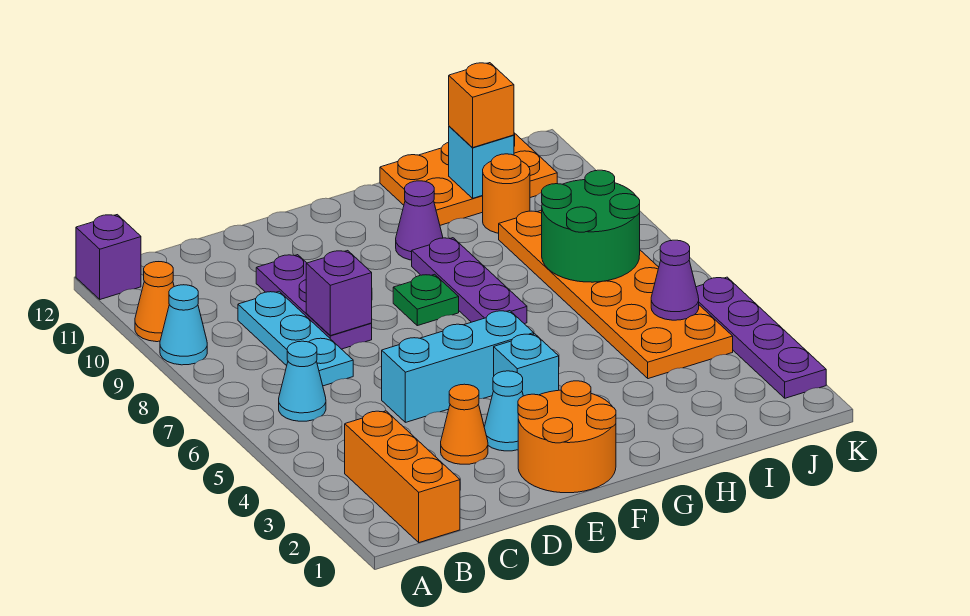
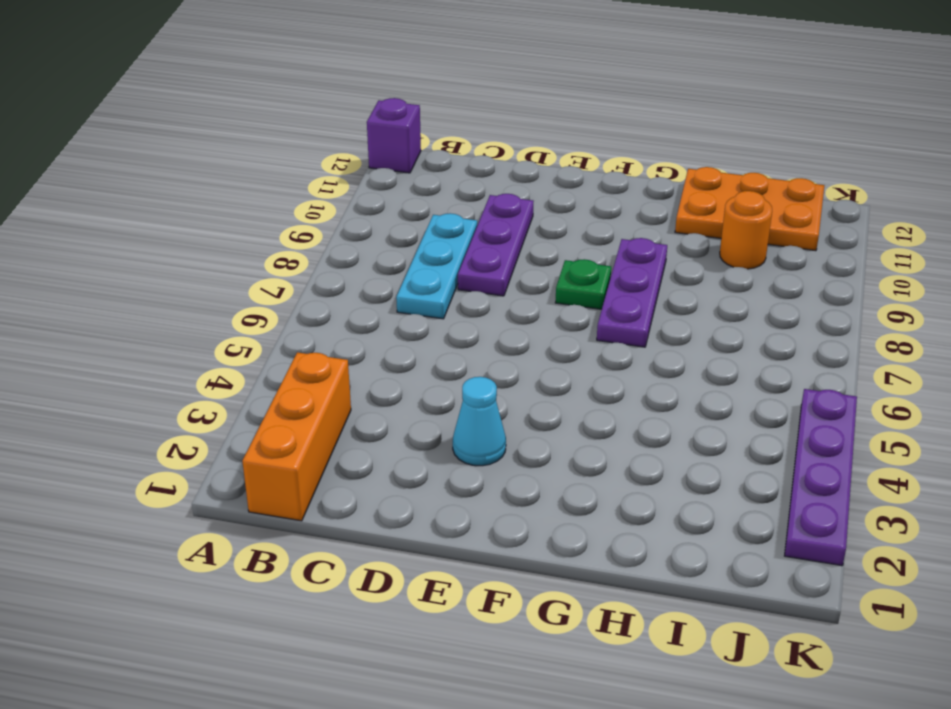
none -> cyan cone A9 level 1
none -> orange cone A10 level 1
none -> cyan cone B6 level 1

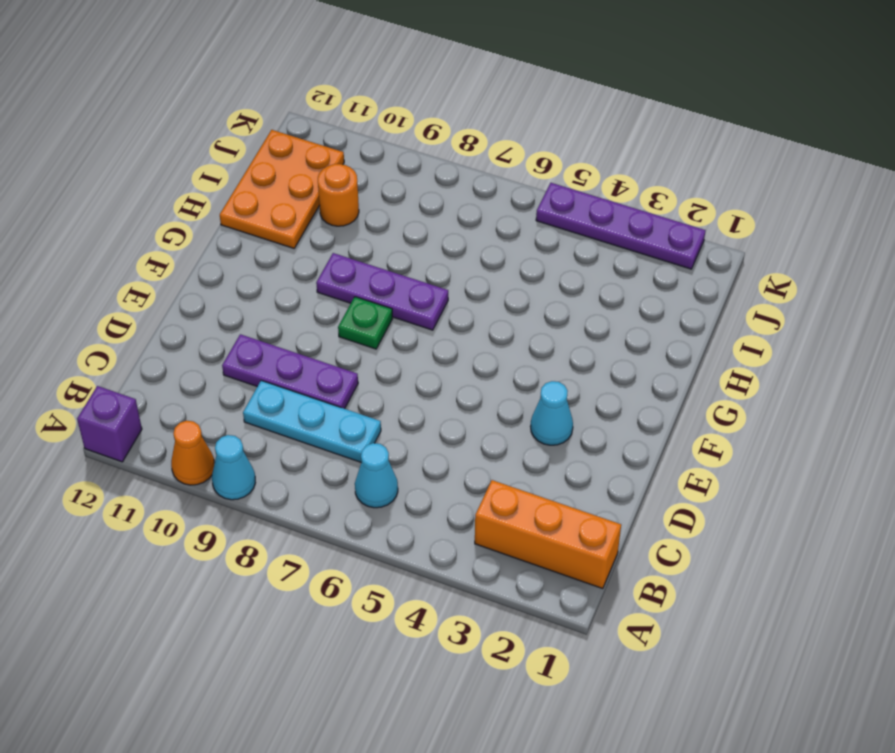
none -> orange cone D3 level 1
none -> cyan brick D5:F5 level 1
none -> orange round brick E1:F2 level 1

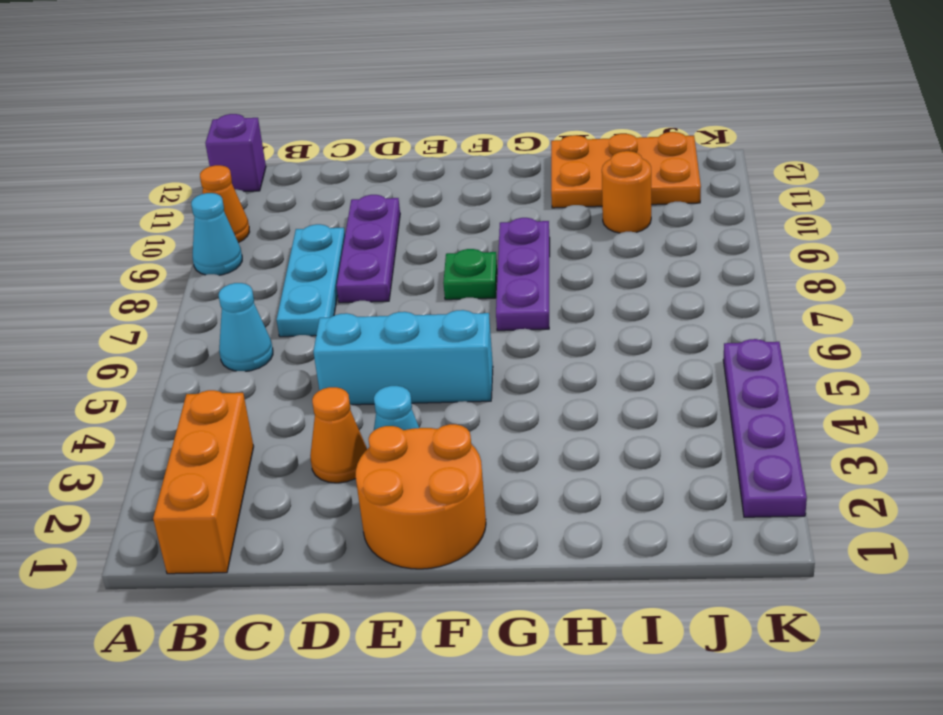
none -> cyan brick F4 level 1
none -> purple cone G10 level 1
none -> orange plate I4:J9 level 1

